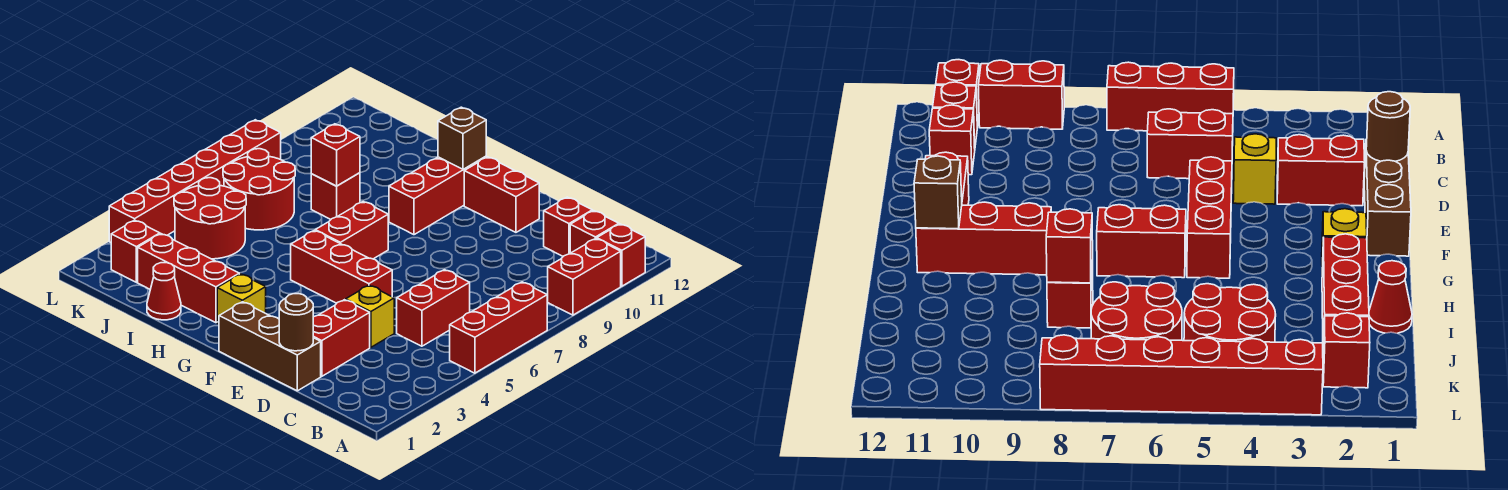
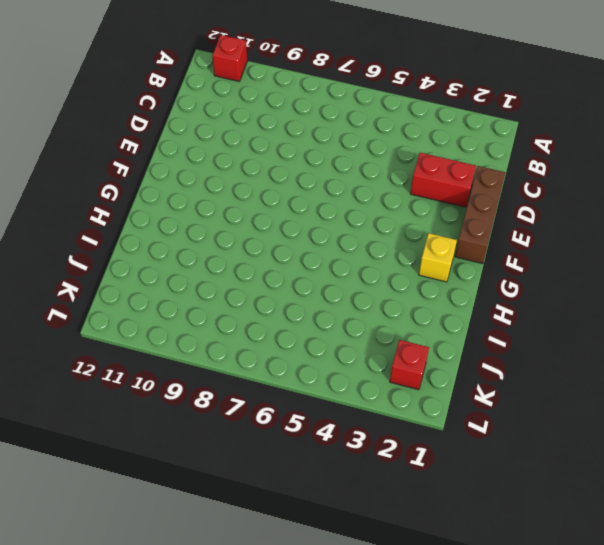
none -> red brick A5:A7 level 1
none -> red brick A9:A10 level 1
none -> red brick B11 level 1

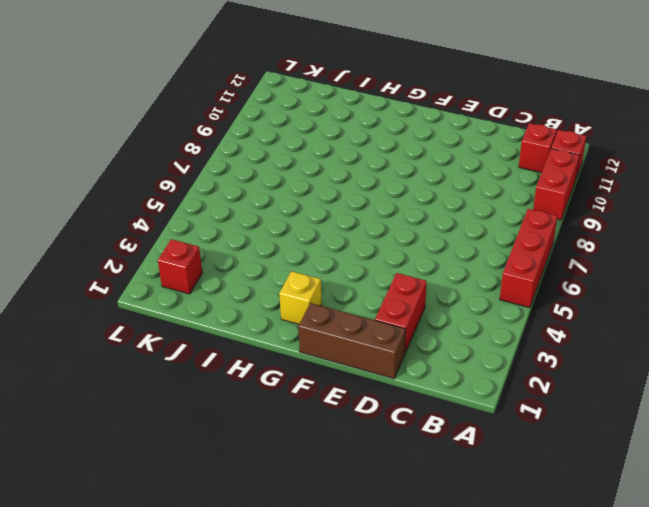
none -> red brick C5:C6 level 1
none -> red brick C11 level 1
none -> yellow brick D4 level 1

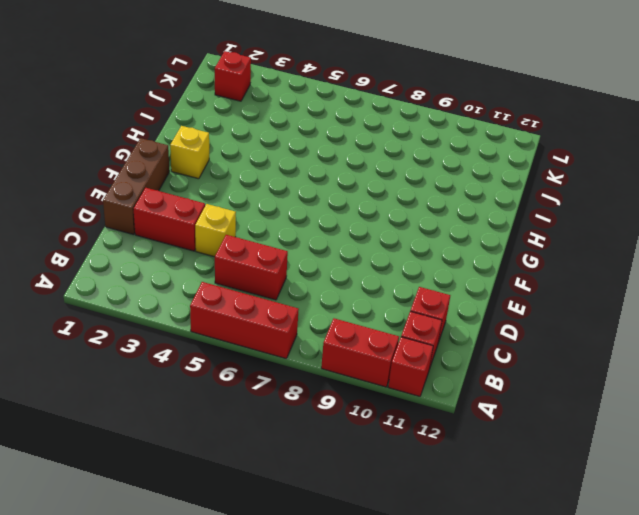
none -> red brick E5:G5 level 1
none -> red brick E11:F11 level 1
none -> red brick G6:G7 level 1

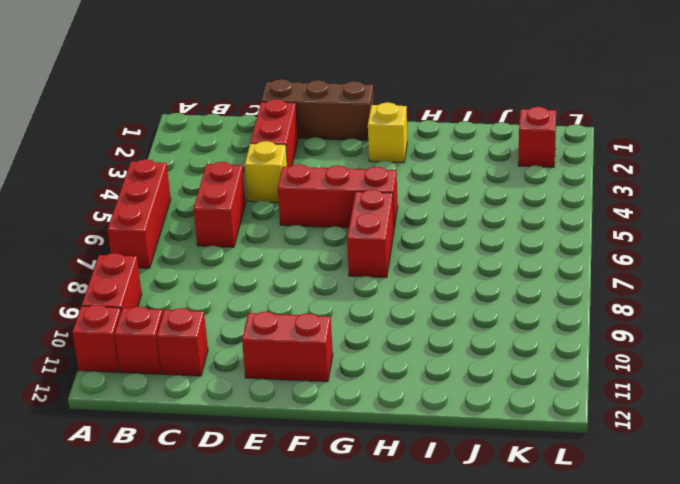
none -> red brick G9:G11 level 1
none -> red brick H2:J2 level 1
none -> red cone I1 level 1

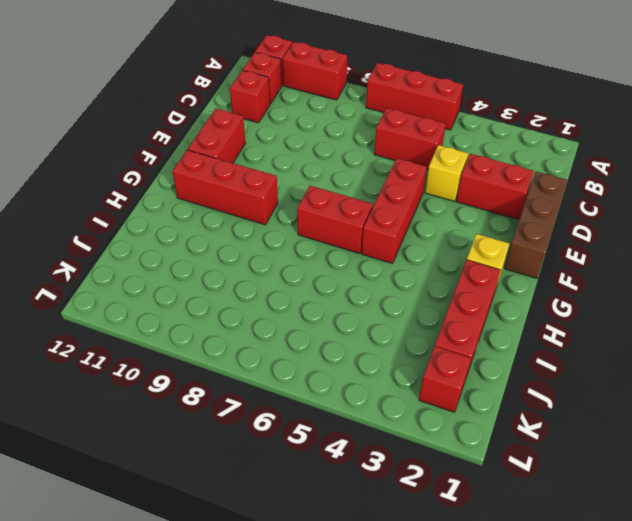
none -> red cone I1 level 1
none -> red brick I8 level 1
none -> red round brick J4:K5 level 1

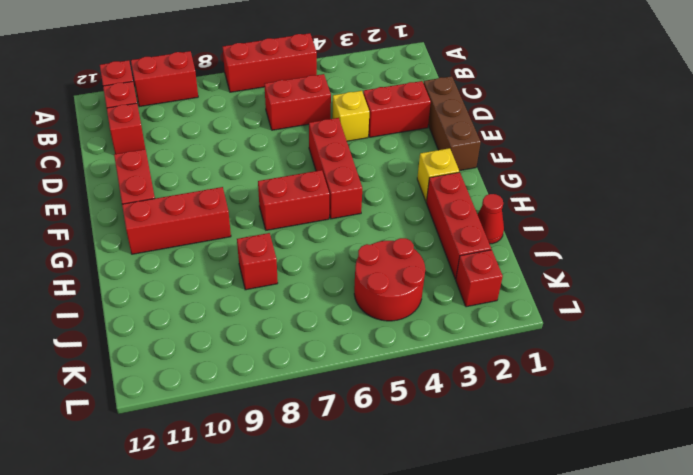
none -> red round brick J6:K7 level 1
none -> red brick L3:L8 level 1
none -> brown round brick D1 level 2

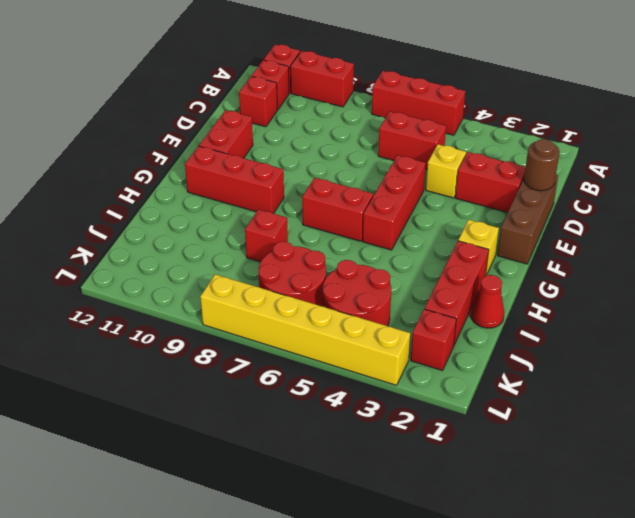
yellow brick L3:L8 level 1 -> red brick L3:L8 level 1
none -> brown brick G11 level 2
none -> red brick I8 level 2

